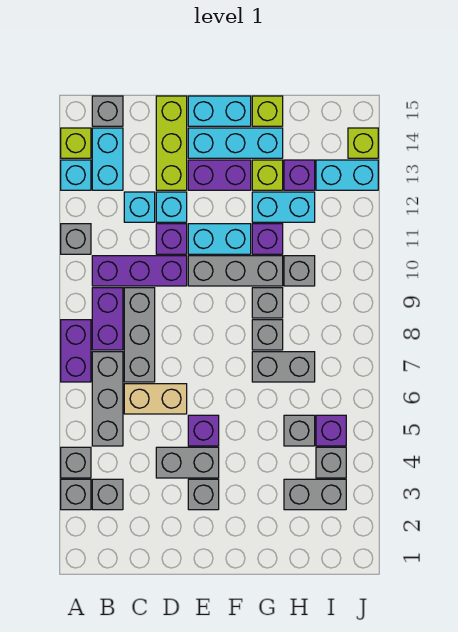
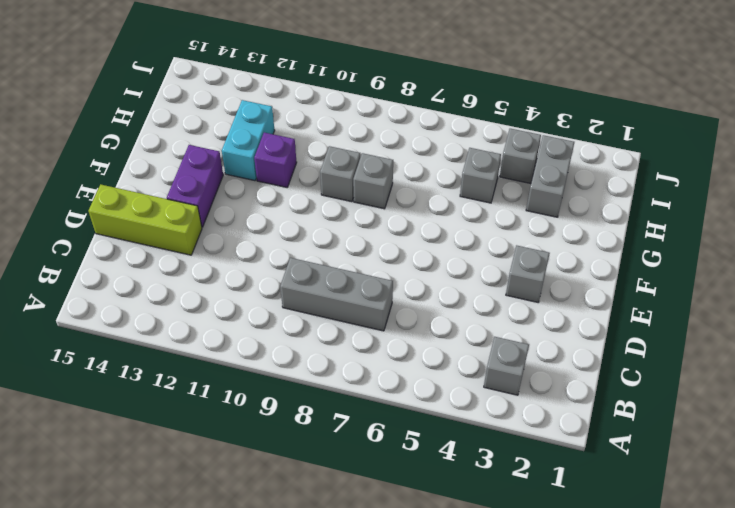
none -> grey brick A3 level 1
none -> grey brick A4 level 1
none -> purple brick A7:A8 level 1
none -> grey brick A11 level 1

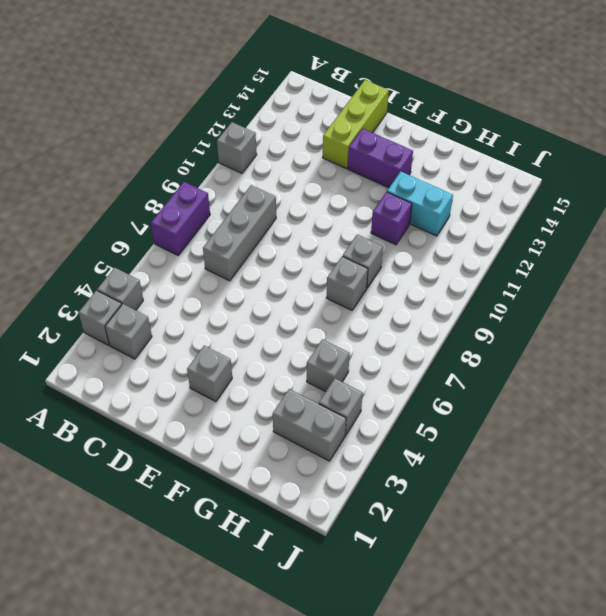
none -> cyan brick A13 level 1
none -> lime brick A14 level 1
none -> grey brick B5:B7 level 1
none -> purple brick B8:B9 level 1

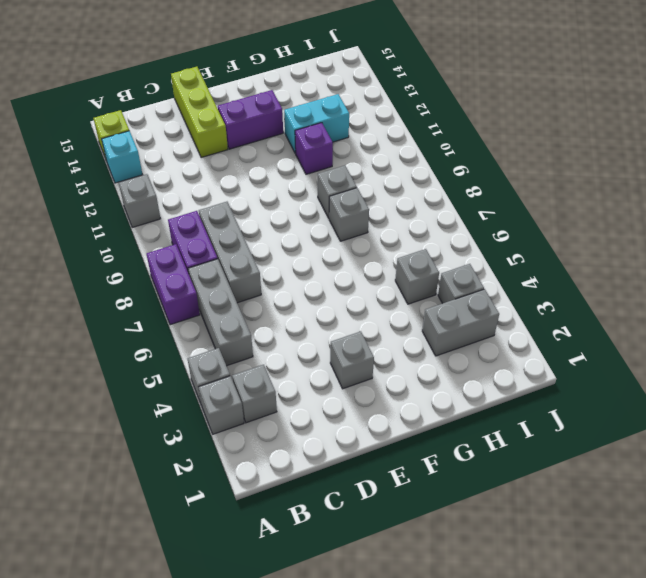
none -> purple brick B10:D10 level 1
none -> cyan brick B13:B14 level 1
none -> grey brick B15 level 1
none -> tan brick C6:D6 level 1

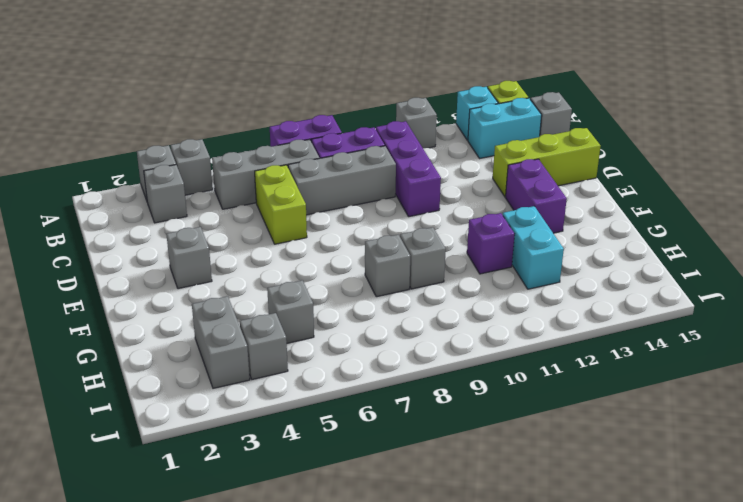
lime brick C6:D6 level 1 -> tan brick C6:D6 level 1
none -> cyan brick C12 level 1
none -> grey brick D4:E4 level 1
none -> purple brick D11 level 1
none -> cyan brick D12 level 1

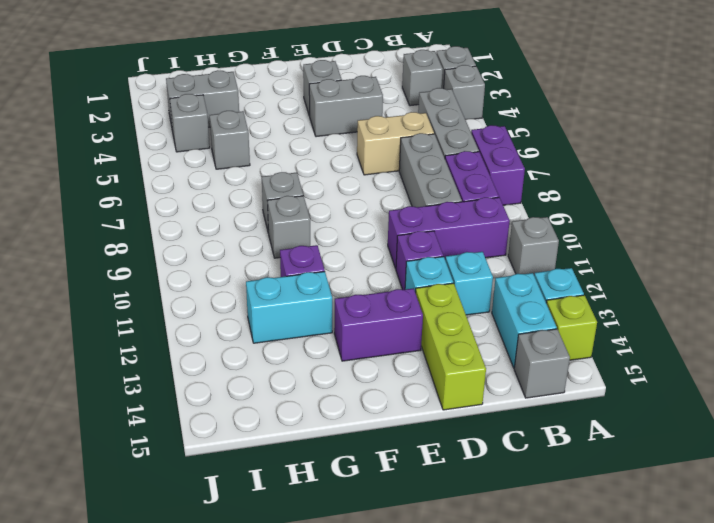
none -> purple brick E5 level 1
none -> grey brick E10:G10 level 1
none -> cyan brick E11:F11 level 1
none -> cyan brick E14:G14 level 1

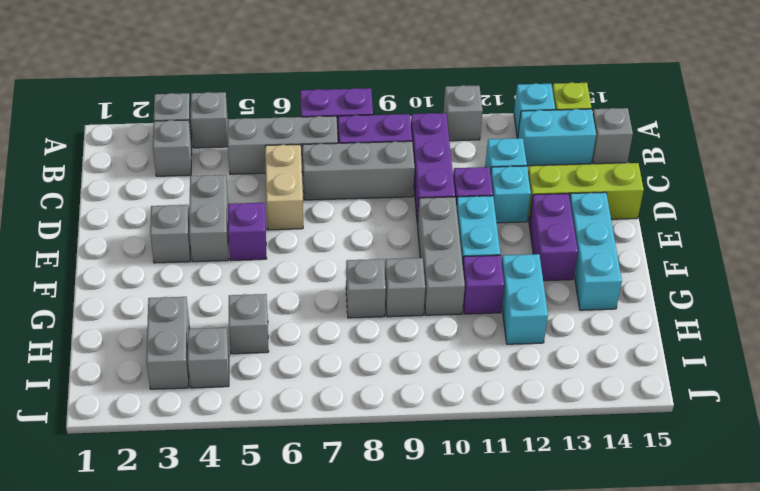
none -> cyan brick E15:F15 level 1
none -> grey brick G7:H7 level 1
none -> lime brick G13 level 1
none -> lime brick G15 level 1

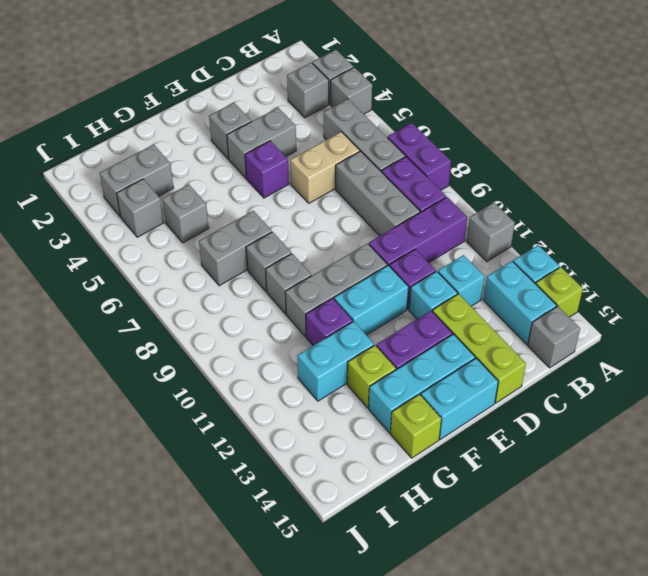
none -> grey brick H10 level 1
none -> purple brick H13 level 1
none -> purple brick I5 level 1
none -> cyan brick I13:J13 level 1

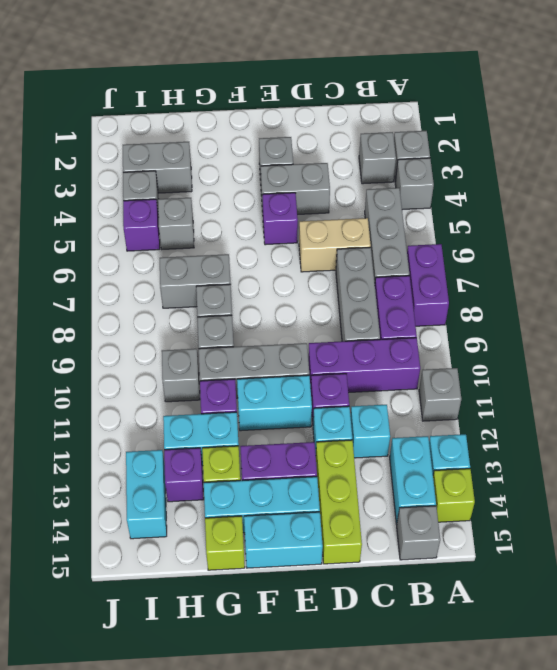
cyan brick I13:I14 level 1 -> cyan brick I13:J13 level 1
none -> lime brick J14 level 1

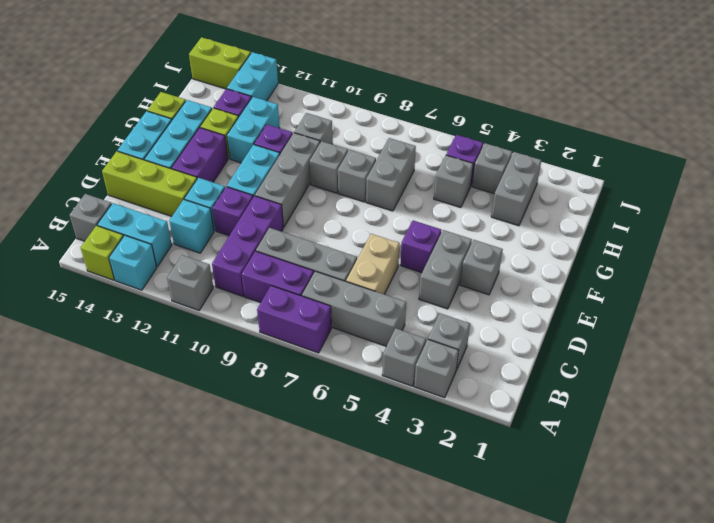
lime brick J14:J15 level 1 -> lime brick J14 level 1

